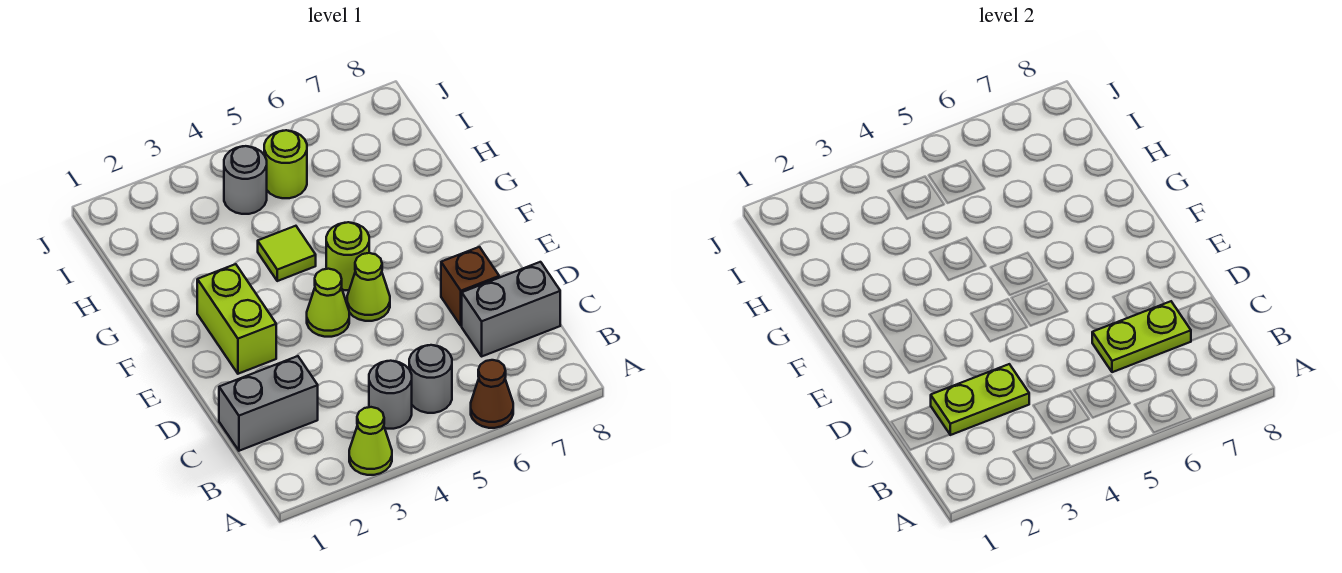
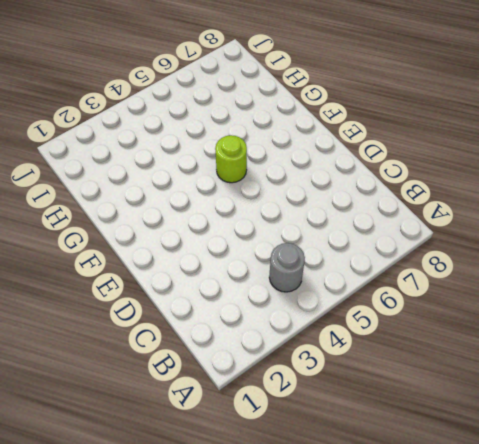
none -> lime cone A3 level 1
none -> brown cone A6 level 1
none -> grey round brick B5 level 1

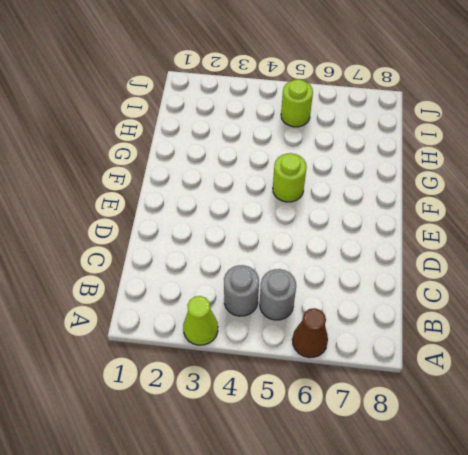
none -> grey brick C1:C2 level 1
none -> grey brick C7:C8 level 1
none -> brown brick D7 level 1

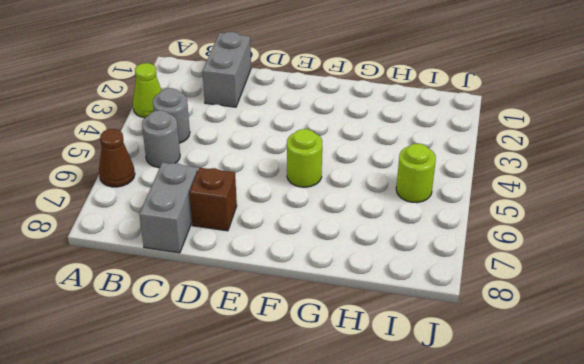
none -> lime brick E2:F2 level 1
none -> lime cone E4 level 1
none -> lime cone E5 level 1

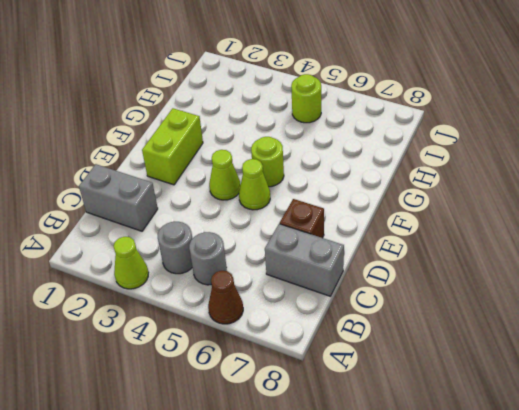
none -> lime tile G4 level 1
none -> grey round brick I4 level 1
none -> lime plate C2:C3 level 2

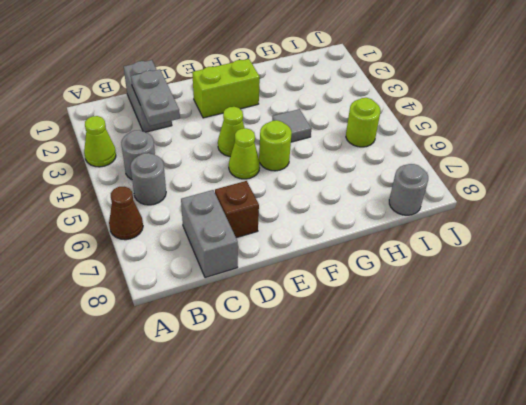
grey plate C2:C3 level 2 -> lime plate C2:C3 level 2
grey tile G4 level 1 -> lime tile G4 level 1
grey round brick I8 level 1 -> grey round brick I4 level 1
none -> lime plate C6:C7 level 2

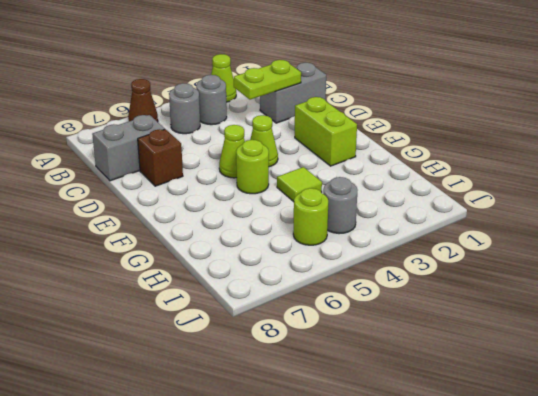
none -> lime plate C6:C7 level 2

